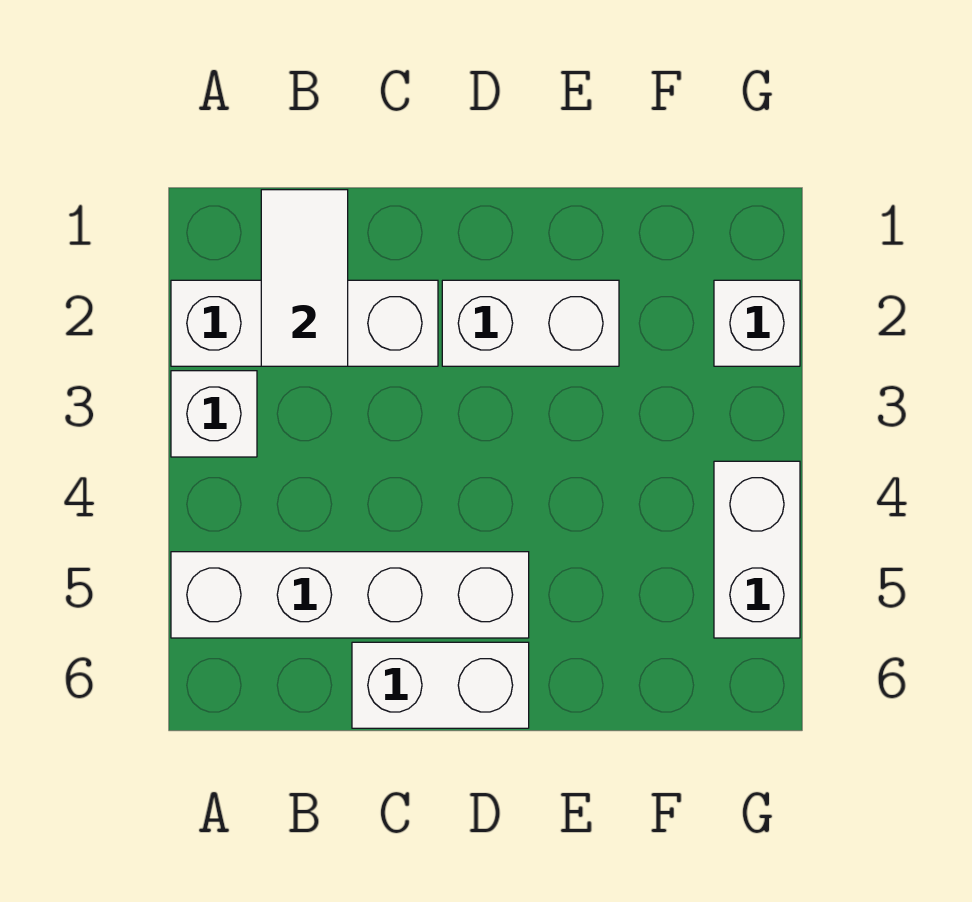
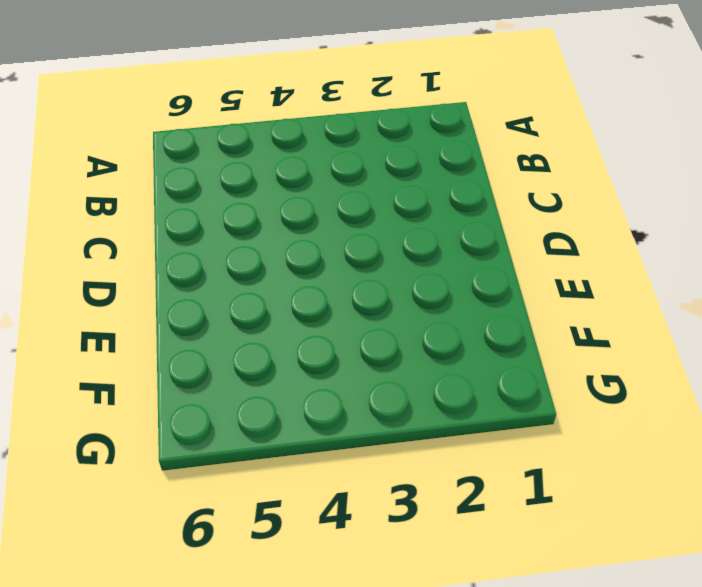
none -> white brick A2:C2 level 1
none -> white brick A3 level 1

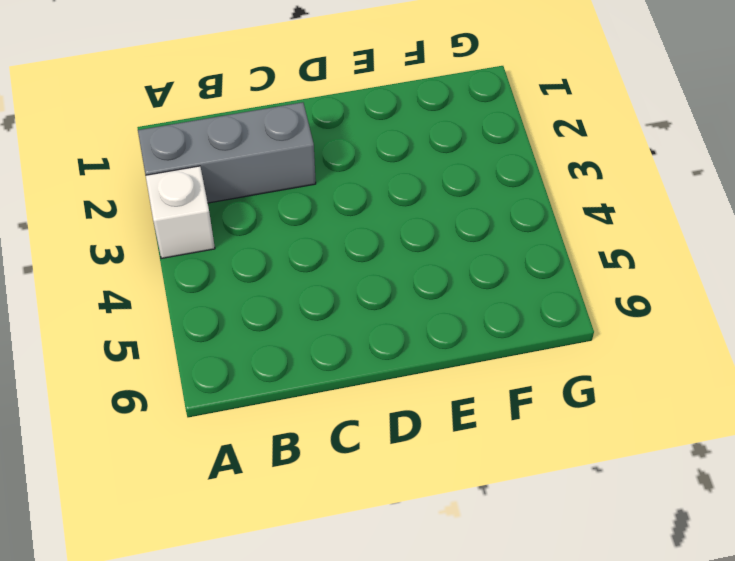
grey brick A2:C2 level 1 -> white brick A2:C2 level 1
none -> white brick A5:D5 level 1
none -> white brick C6:D6 level 1

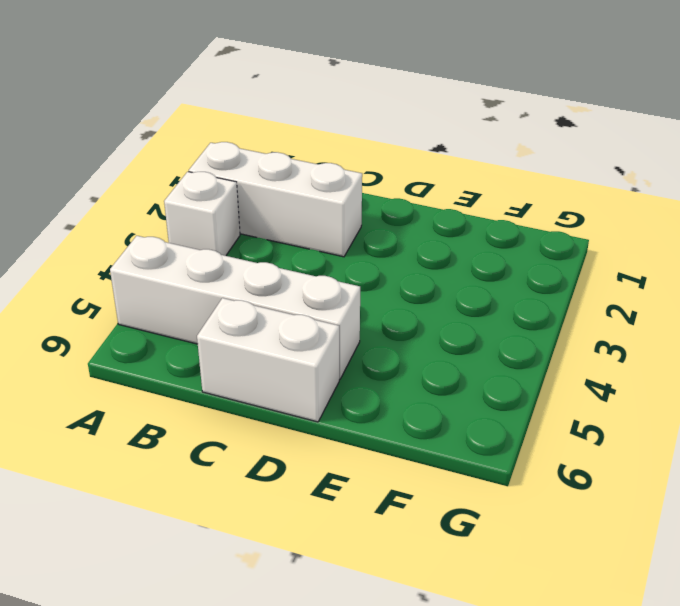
none -> white brick D2:E2 level 1
none -> white brick G2 level 1

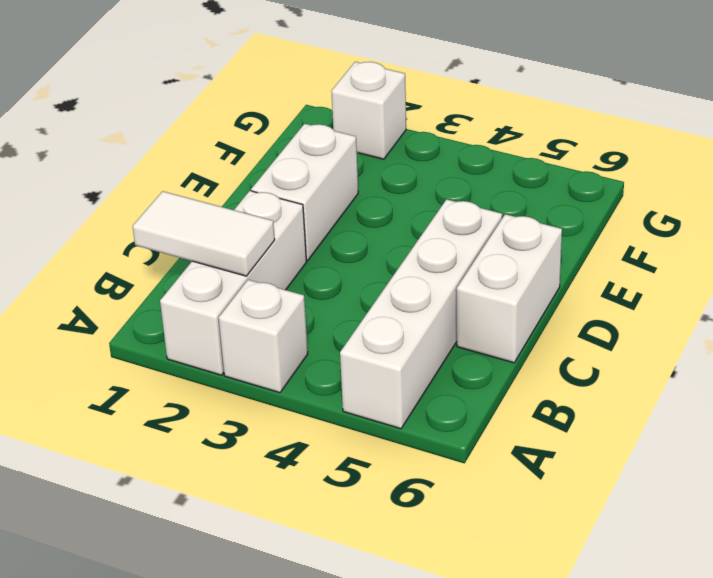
none -> white brick G4:G5 level 1

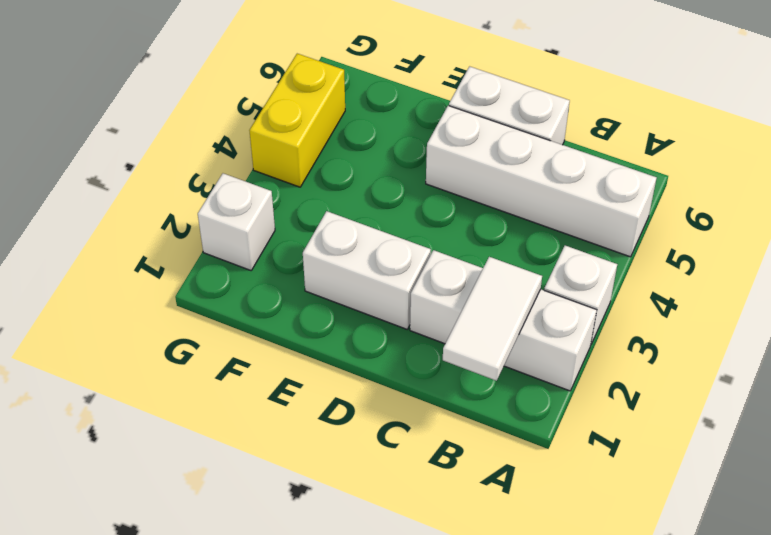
yellow brick G4:G5 level 1 -> white brick G4:G5 level 1

